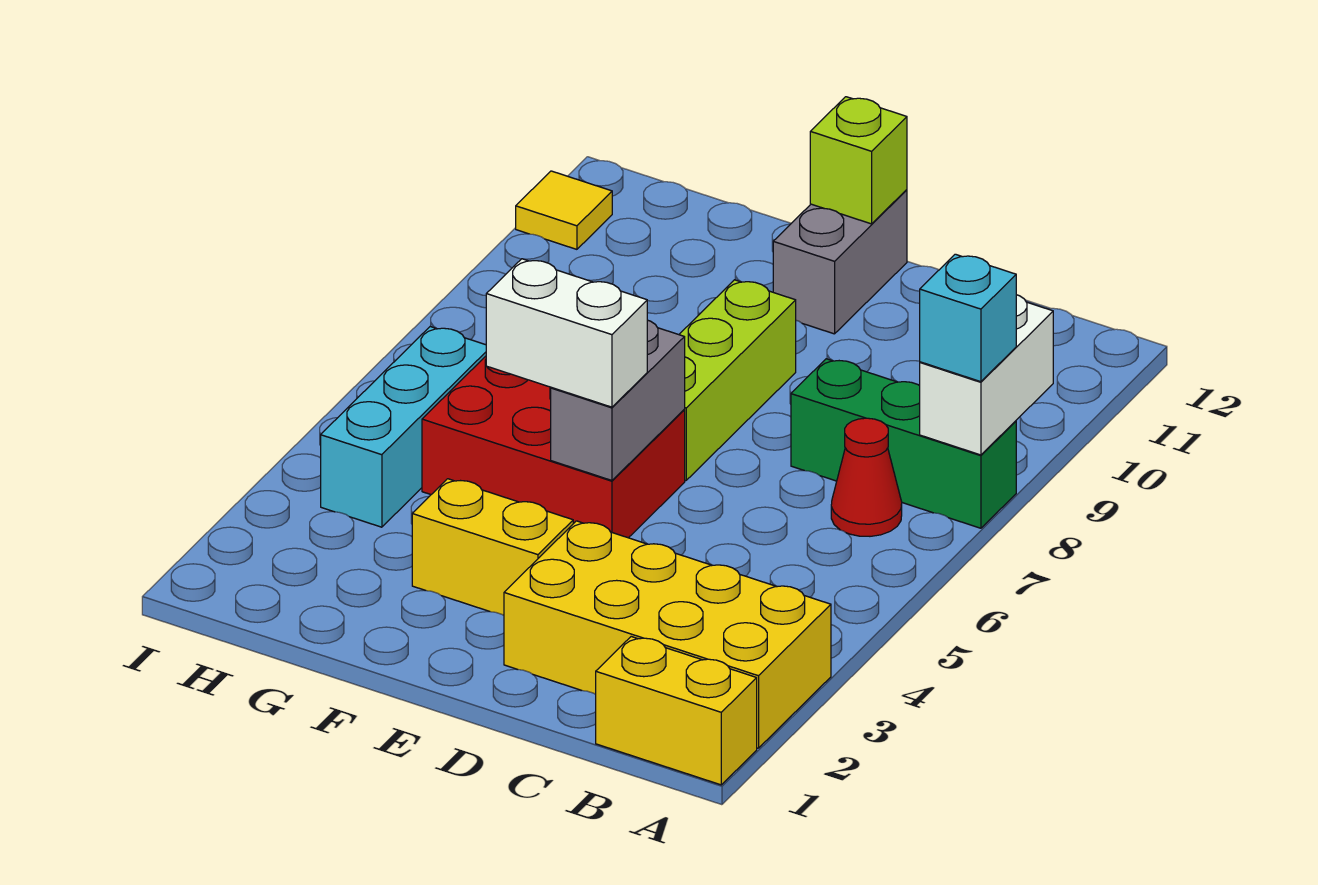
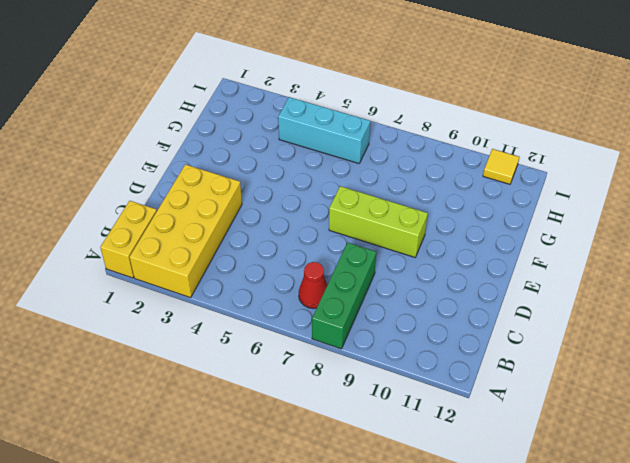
none -> yellow brick E3:F3 level 1
none -> red brick E5:G6 level 1
none -> grey brick E11:E12 level 1

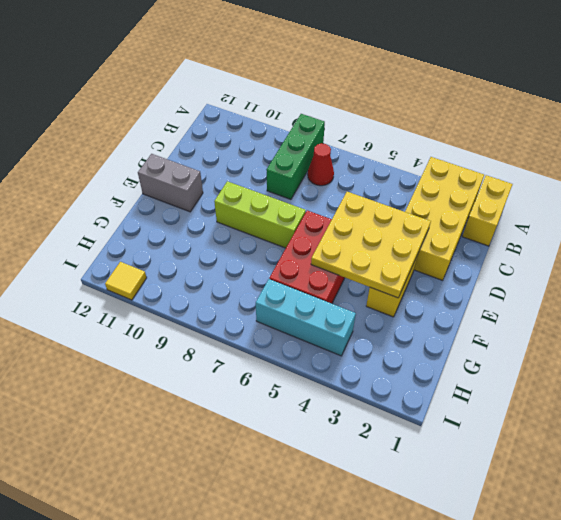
yellow plate D3:F5 level 2 -> grey brick E5:E6 level 2
none -> white brick A8:A9 level 2
none -> lime brick E12 level 2
none -> cyan brick A8 level 3

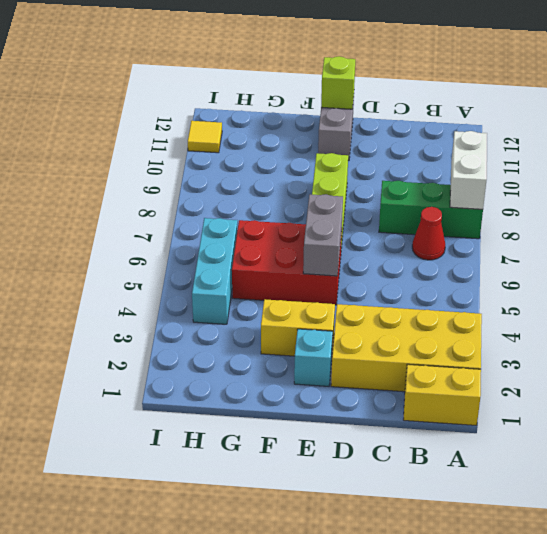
cyan brick E2 level 1 -> cyan brick A8 level 3
none -> white brick E5:F5 level 3

